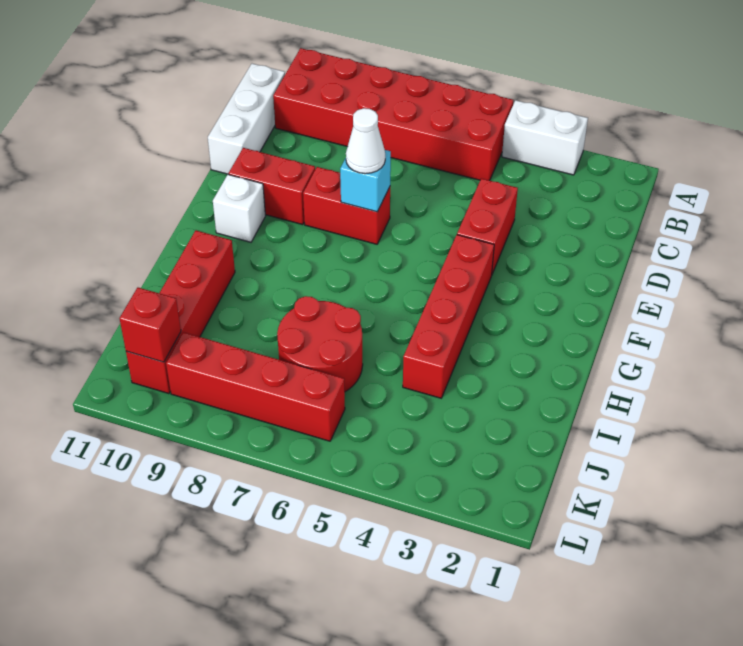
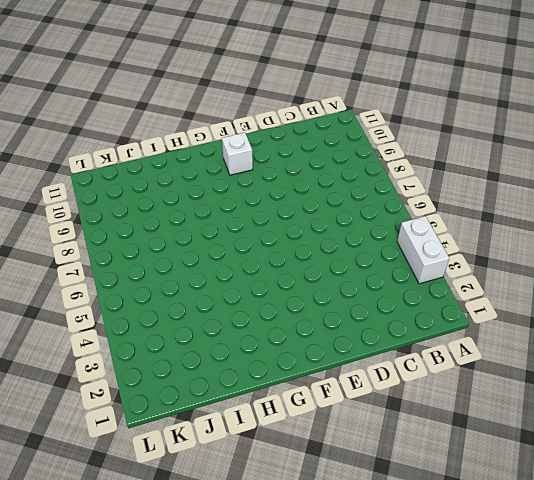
none -> red brick A5:B10 level 1
none -> white brick B11:D11 level 1
none -> red brick D4:E4 level 1

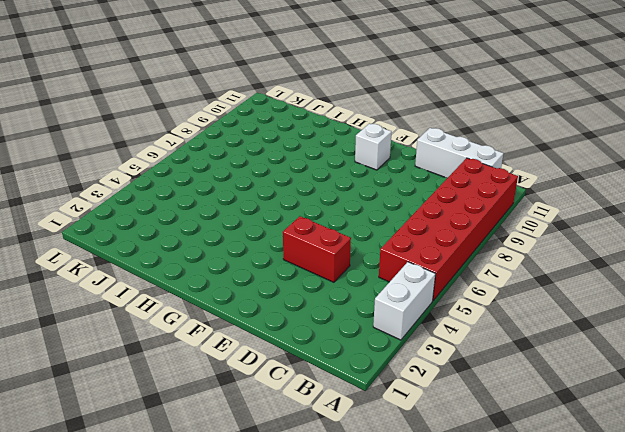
none -> red brick E7:E8 level 1
none -> red brick E9:E10 level 1
none -> red brick F4:I4 level 1

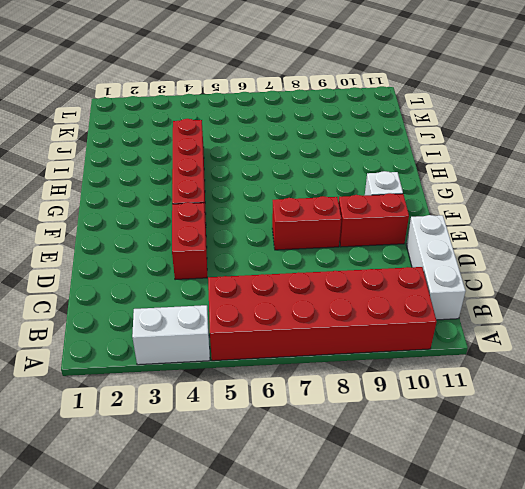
none -> red brick H10:K10 level 1
none -> red round brick I6:J7 level 1
none -> red brick K6:K9 level 1

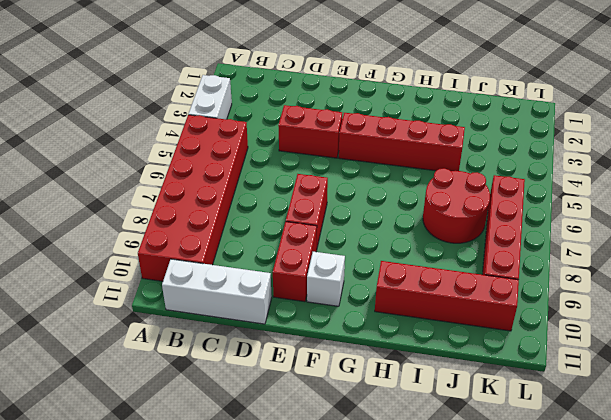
none -> cyan brick E7 level 2
none -> red brick K10 level 2
none -> white cone E7 level 3

